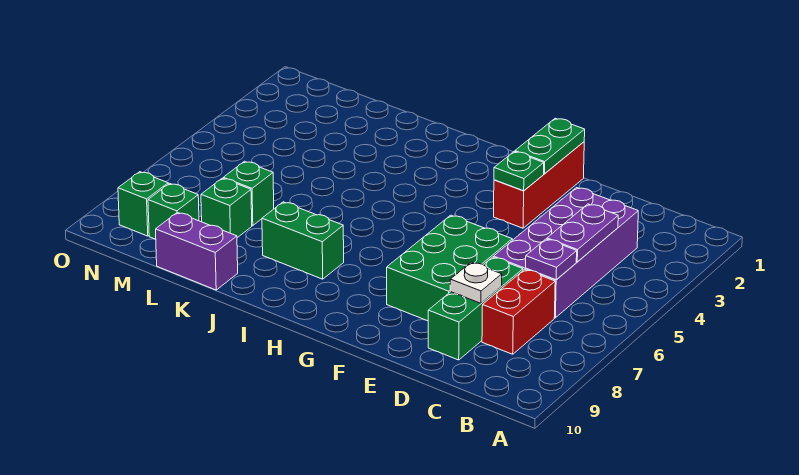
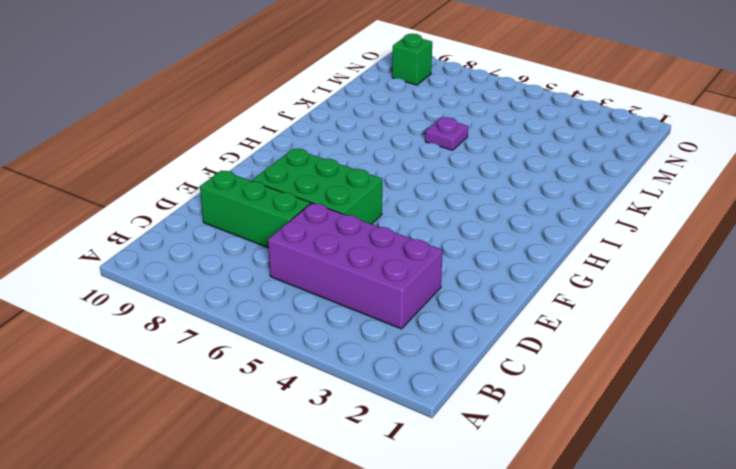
purple plate K6 level 1 -> purple plate C6 level 2
none -> red brick C7:C8 level 1
none -> red brick F1:F3 level 1
none -> green brick I8:J8 level 1

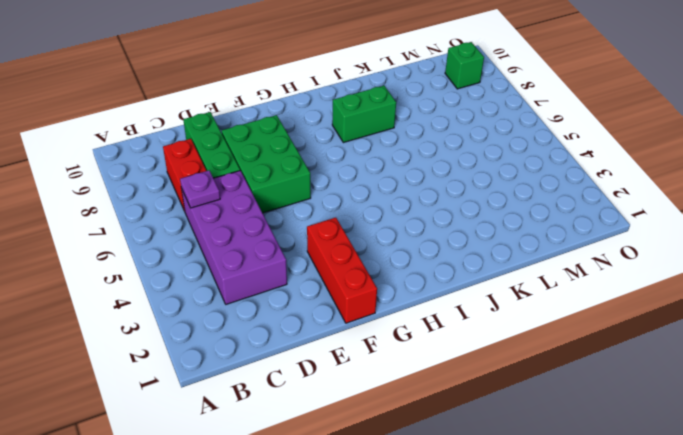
none -> purple brick K10:L10 level 1
none -> green brick L7 level 1
none -> green brick L8 level 1

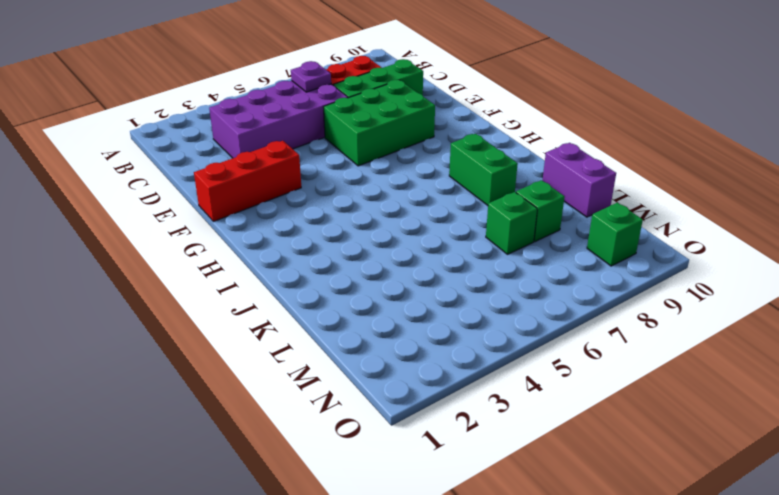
none -> green brick M9 level 1
none -> purple plate C4:C5 level 2
none -> white plate D8 level 2

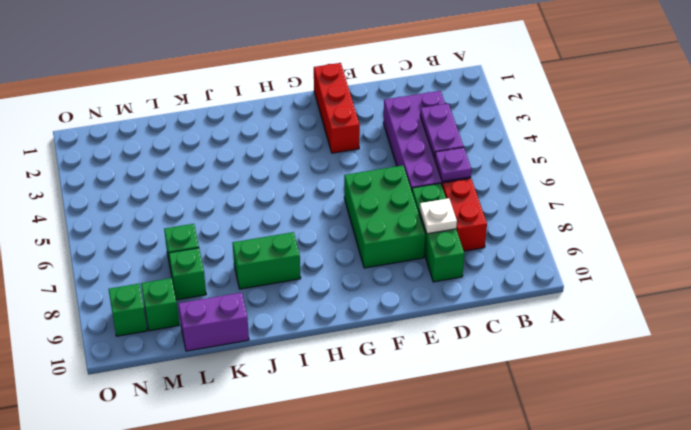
none -> green plate F1:F2 level 2
none -> green plate F3 level 2

